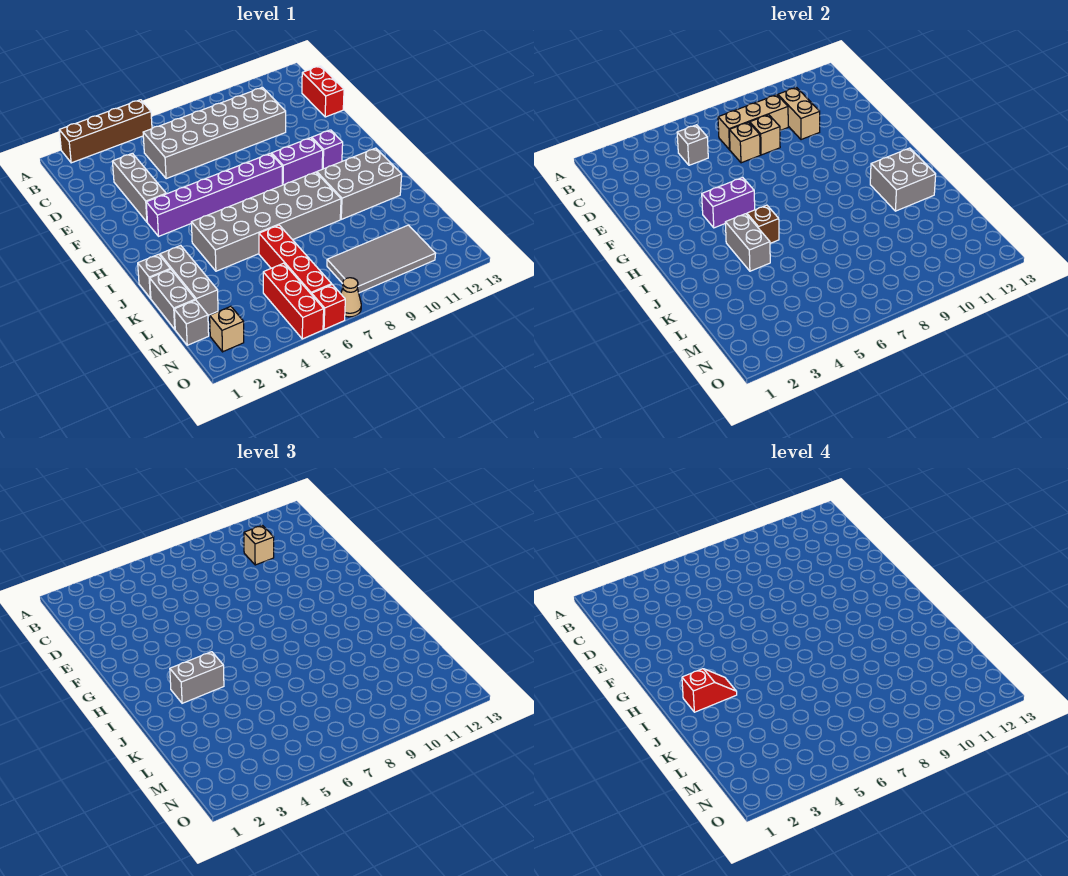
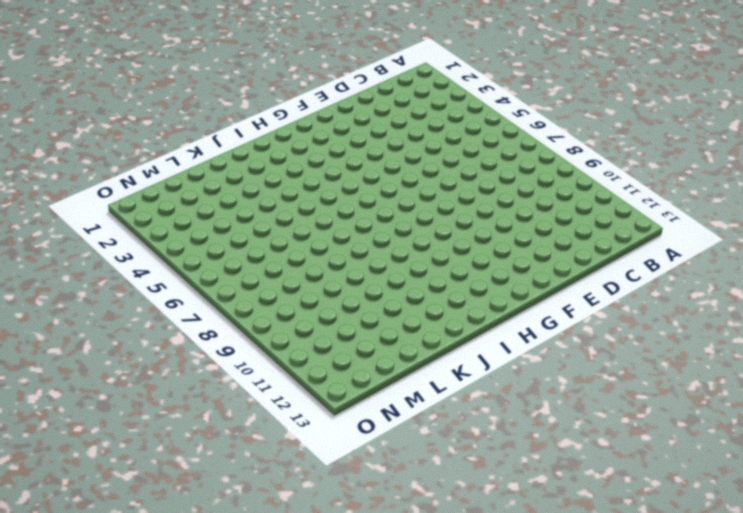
none -> brown brick A2:A5 level 1
none -> grey brick C5:D10 level 1
none -> red brick C13:D13 level 1
none -> grey brick D3:F3 level 1

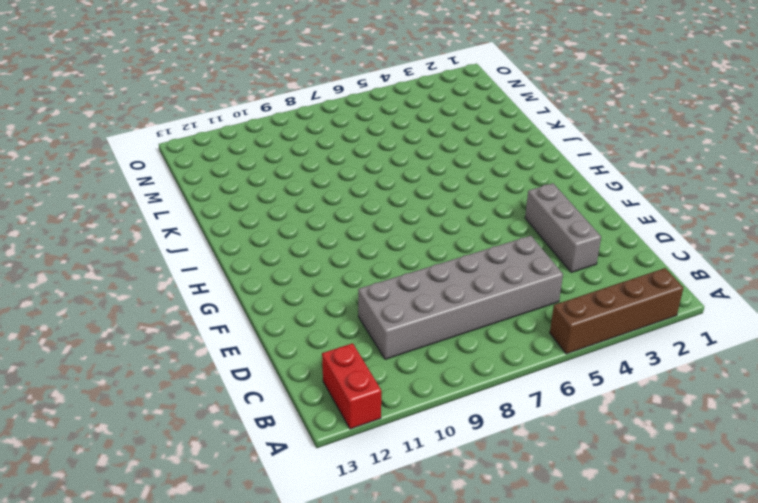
red brick A12:B12 level 1 -> red brick C13:D13 level 1
none -> purple brick G3:G8 level 1
none -> purple brick G9:G10 level 1
none -> purple brick G11 level 1
none -> grey brick I4:J9 level 1

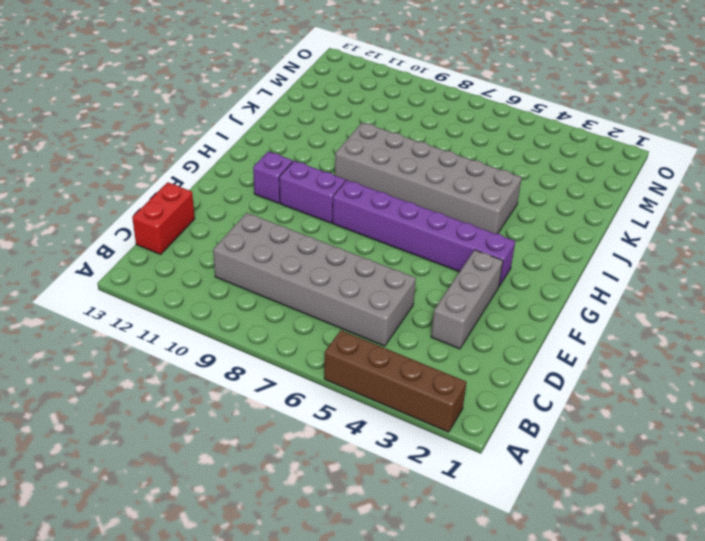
none -> grey brick I10:J12 level 1
none -> grey brick J1 level 1
none -> grey brick J2:L2 level 1
none -> grey brick K1:L1 level 1

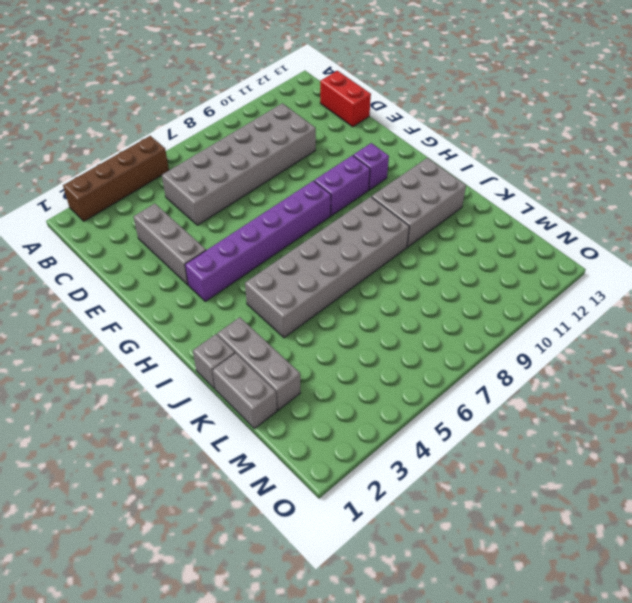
none -> red brick K6:N6 level 1
none -> grey brick M1 level 1
none -> red brick M5:O5 level 1
none -> grey tile M8:N11 level 1

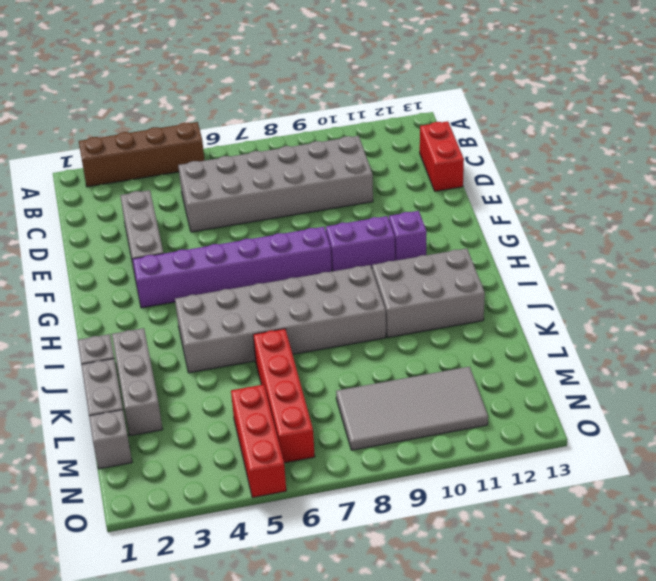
none -> tan brick N2 level 1
none -> red brick O6 level 1
none -> tan cone O7 level 1
none -> grey brick C5 level 2

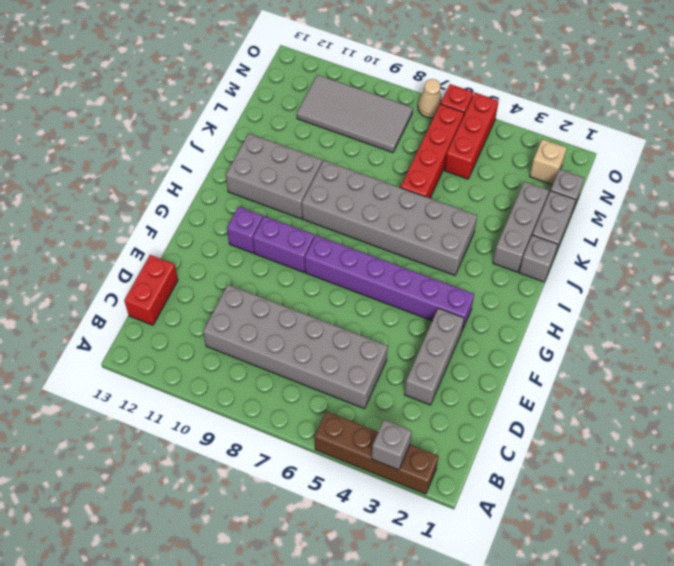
grey brick A3 level 2 -> grey brick C5 level 2
none -> tan brick C7:C9 level 2
none -> tan brick C10:D10 level 2
none -> tan brick D7 level 2
none -> tan brick D8 level 2

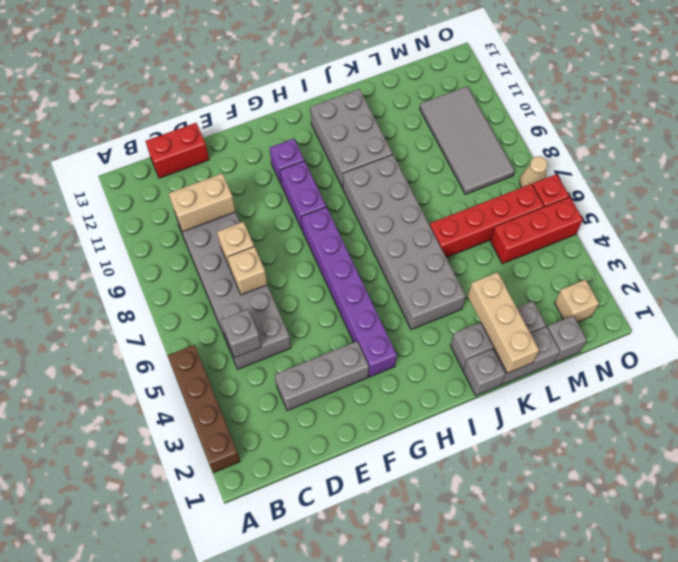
tan brick K1:K3 level 2 -> tan brick C7:C9 level 2
none -> purple brick G4:G5 level 2
none -> grey brick I4:J4 level 2
none -> brown brick I5 level 2
none -> grey brick I11:J12 level 2

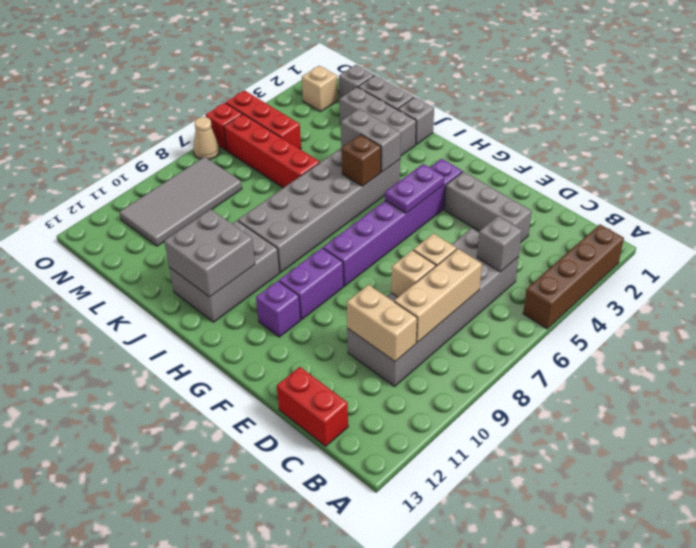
purple plate G4:G5 level 2 -> purple brick G4:G5 level 2
none -> tan brick C10 level 3
none -> grey brick I3:I4 level 3
none -> red slope I2:I3 level 4 top 2

